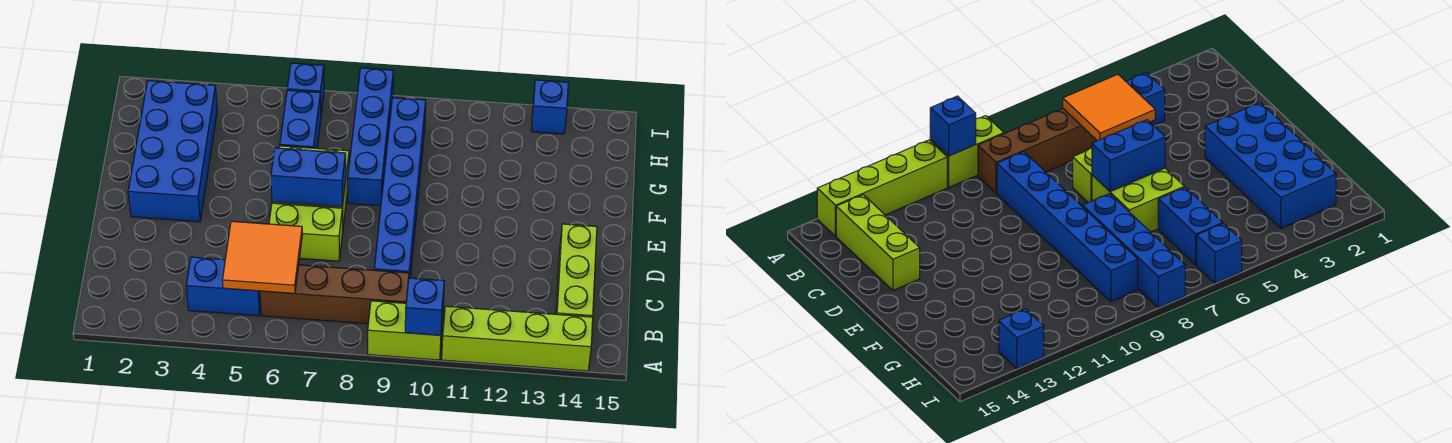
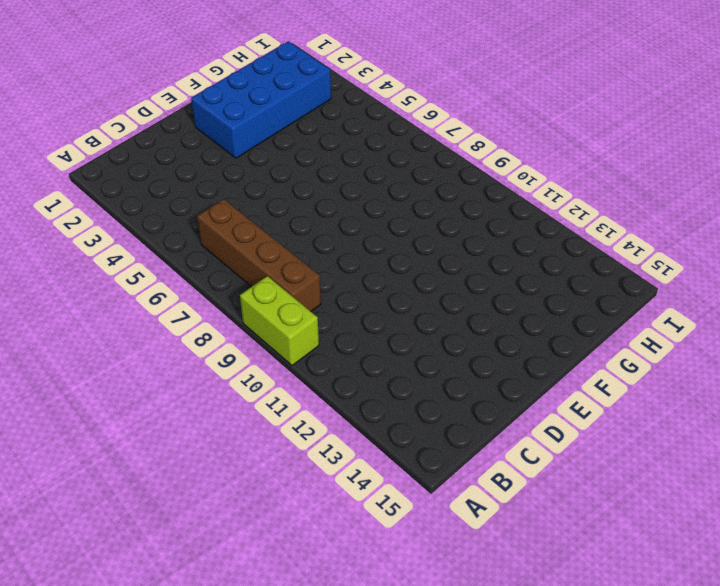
none -> lime brick A11:A14 level 1
none -> blue brick B4:B5 level 1
none -> lime brick B14:D14 level 1

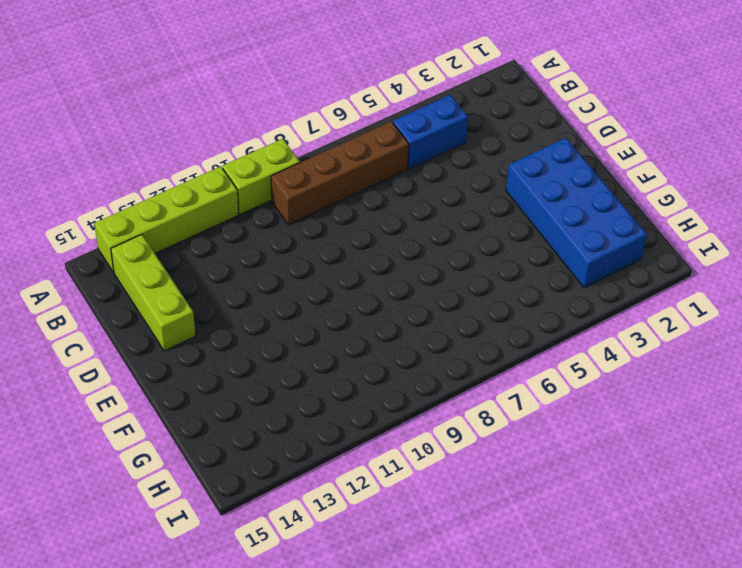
none -> blue brick C9:H9 level 1
none -> lime brick D6:D7 level 1
none -> lime brick E6:F7 level 1

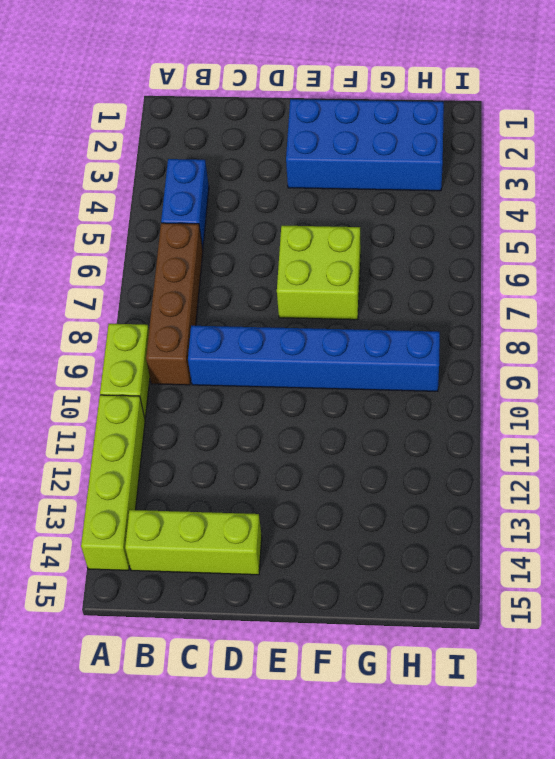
none -> lime brick D6:D7 level 1
none -> blue brick F8:I8 level 1
none -> blue brick G6:H6 level 1

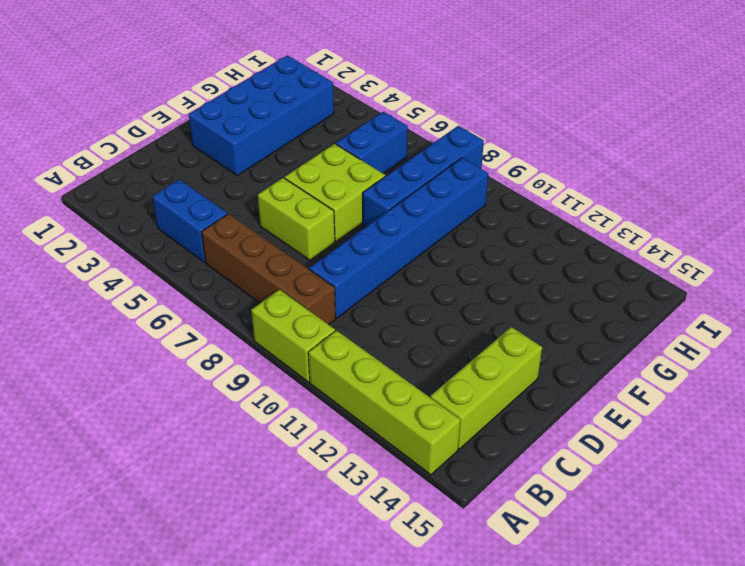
none -> blue brick I6 level 1
none -> blue brick I13 level 1
none -> blue brick A10 level 2

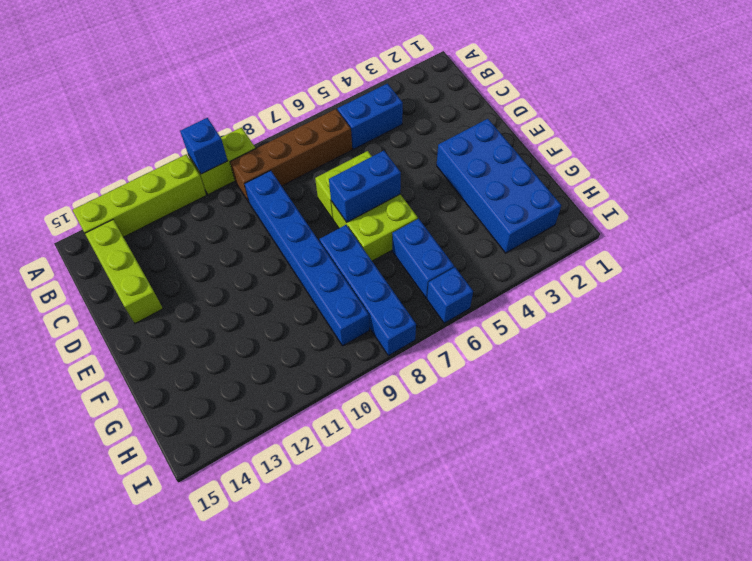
none -> blue brick I13 level 1
none -> orange tile B5:C6 level 2

